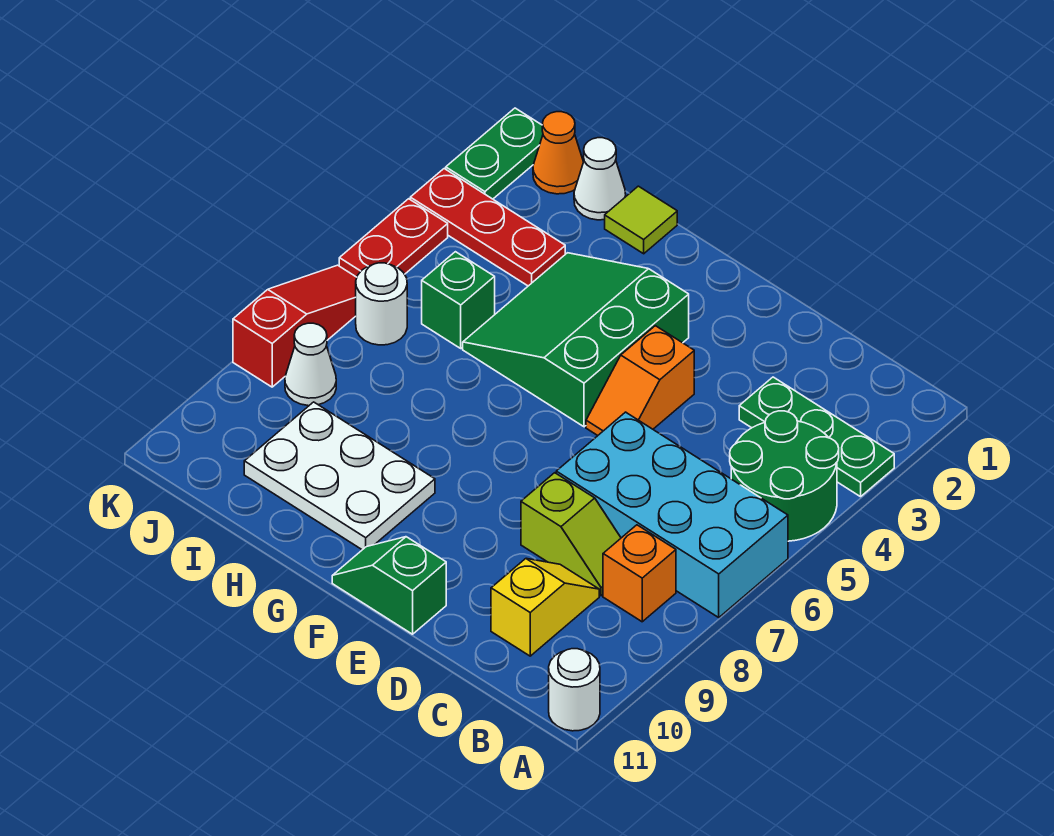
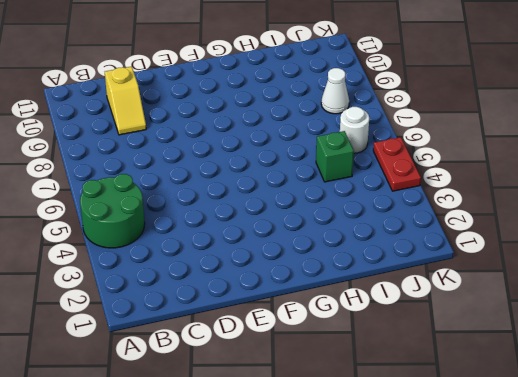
none -> green plate A3:C3 level 1
none -> cyan brick A6:D7 level 1
none -> white round brick A11 level 1

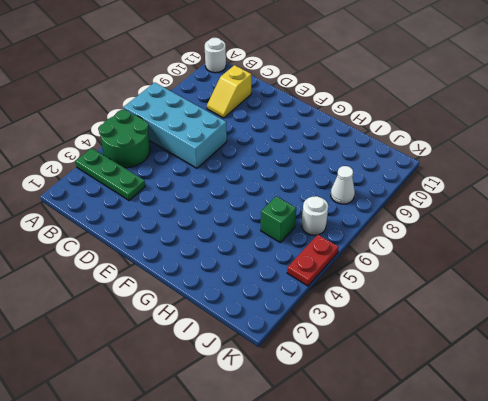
none -> orange brick B8 level 1
none -> lime slope C8:D8 level 1 top D
none -> orange slope E4:E5 level 1 top 4

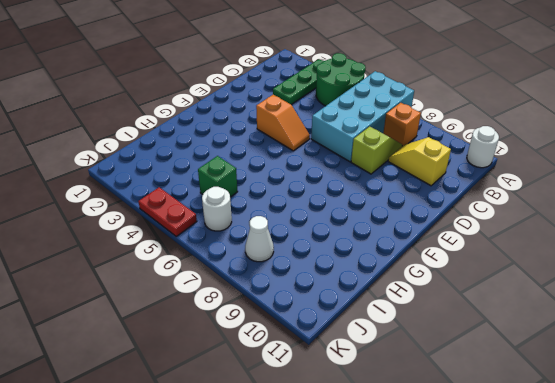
none -> green slope E11:F11 level 1 top E
none -> green slope F3:H5 level 1 top F
none -> white plate G9:I10 level 1

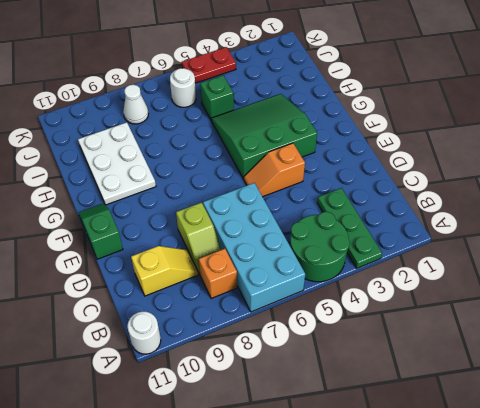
none -> lime tile H1 level 1
none -> white cone I1 level 1
none -> red plate I3:K3 level 1

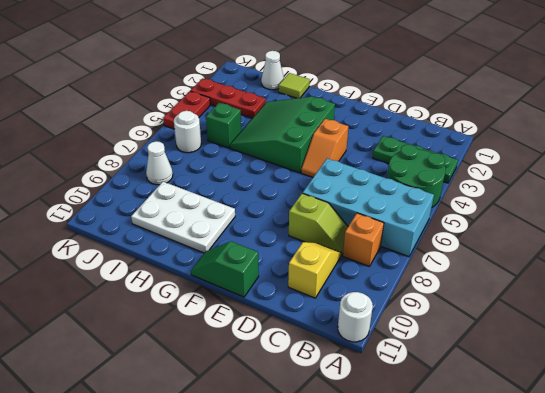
none -> orange cone J1 level 1
none -> green plate K1:K2 level 1
none -> red slope K6:K8 level 1 top 8

